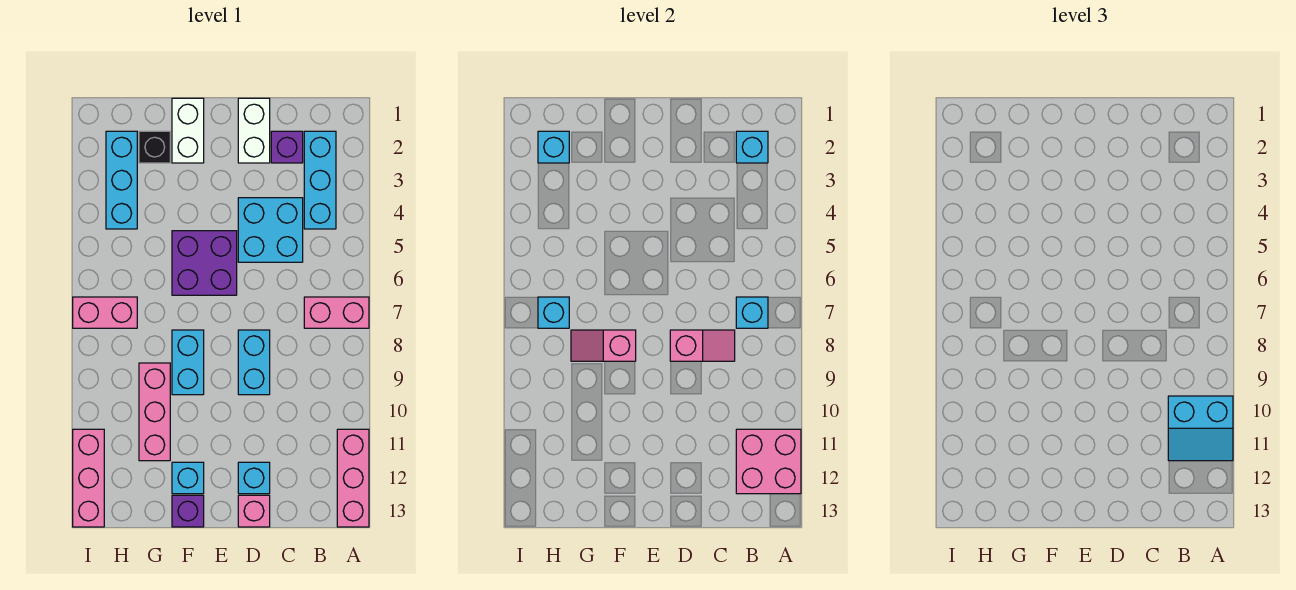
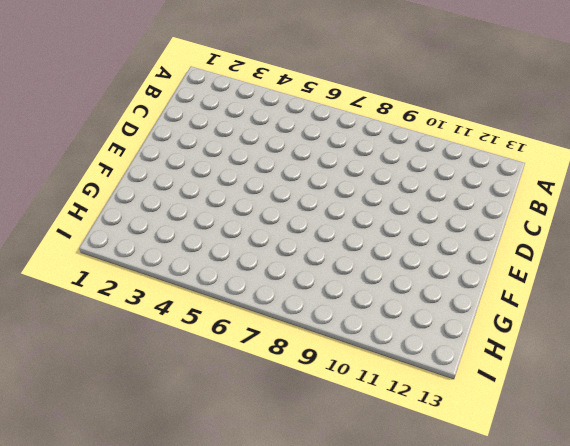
none -> pink brick A7:B7 level 1
none -> pink brick A11:A13 level 1
none -> cyan brick B2:B4 level 1

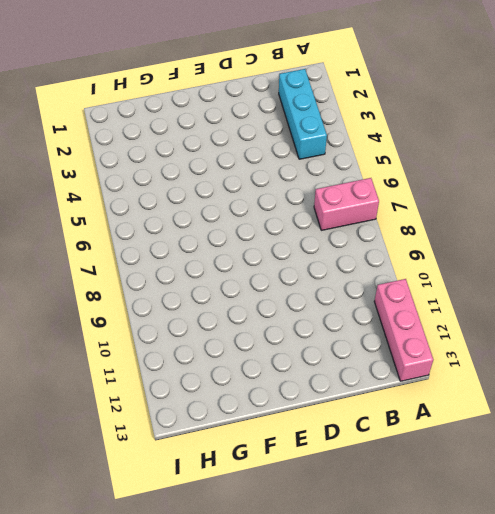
none -> purple brick C2 level 1
none -> cyan brick C4:D5 level 1
none -> white brick D1:D2 level 1

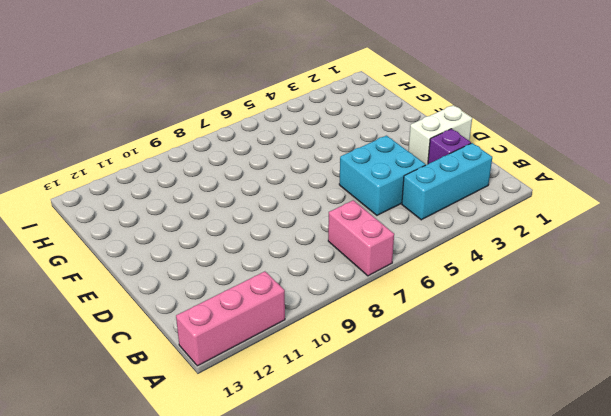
none -> cyan brick D8:D9 level 1
none -> cyan brick D12 level 1
none -> pink brick D13 level 1

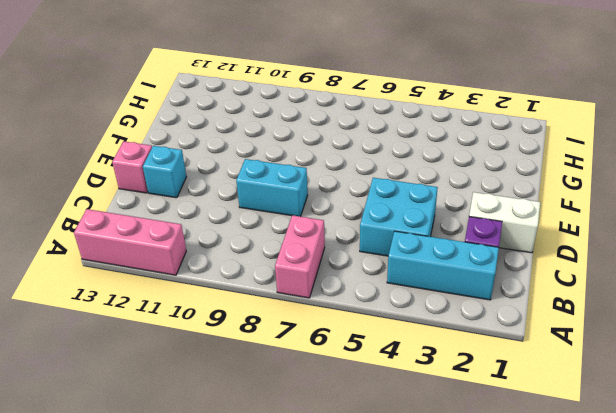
none -> purple brick E5:F6 level 1
none -> white brick F1:F2 level 1
none -> cyan brick F8:F9 level 1

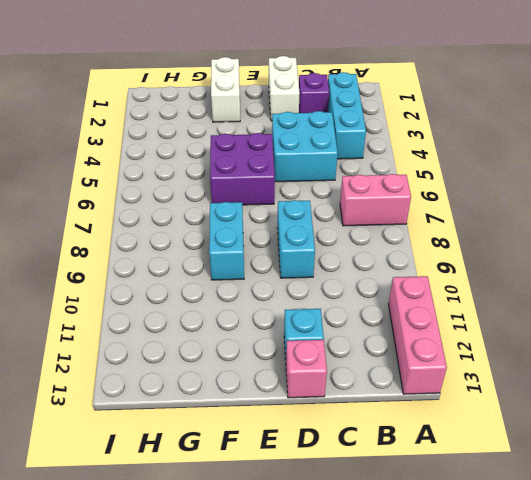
none -> cyan brick F12 level 1
none -> purple brick F13 level 1
none -> black brick G2 level 1

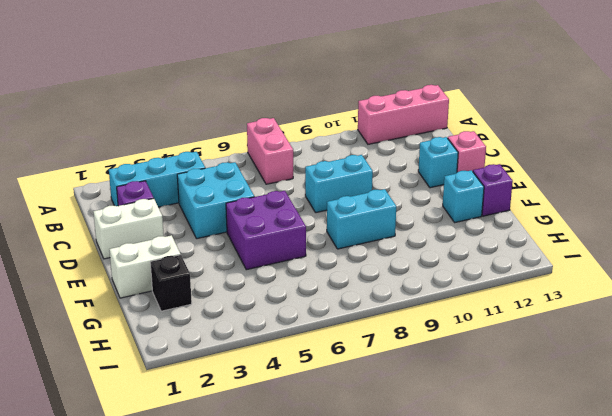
none -> pink brick G9:G11 level 1
none -> cyan brick H2:H4 level 1
none -> pink brick H7:I7 level 1

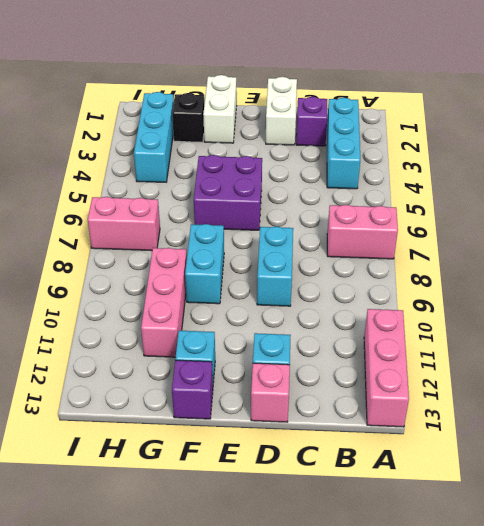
none -> cyan brick C4:D5 level 1
none -> pink brick I11:I13 level 1
none -> pink brick A11:B12 level 2

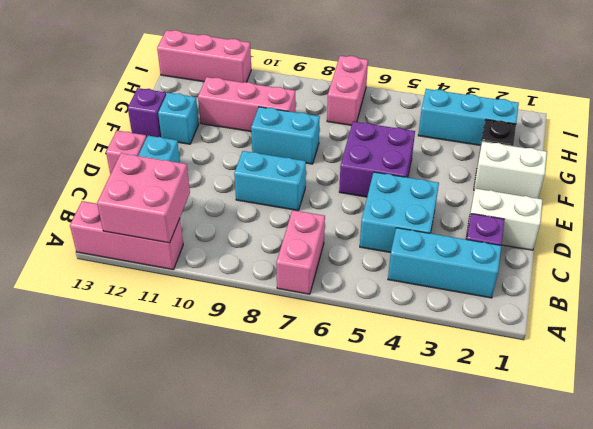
none -> cyan brick B2 level 2
none -> cyan brick B7 level 2
none -> pink slope C8:D8 level 2 top D

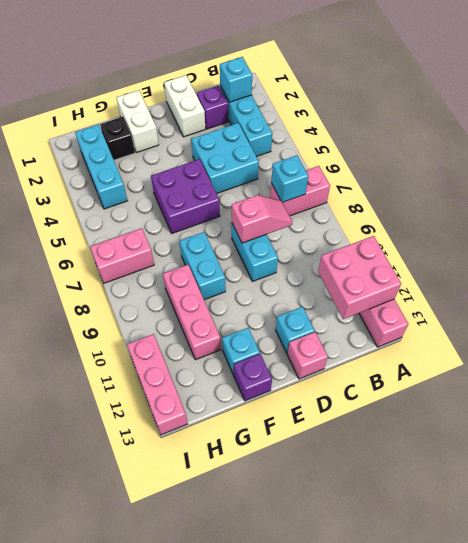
none -> pink slope F8:G8 level 2 top F
none -> cyan brick H2 level 2
none -> cyan brick H7 level 2

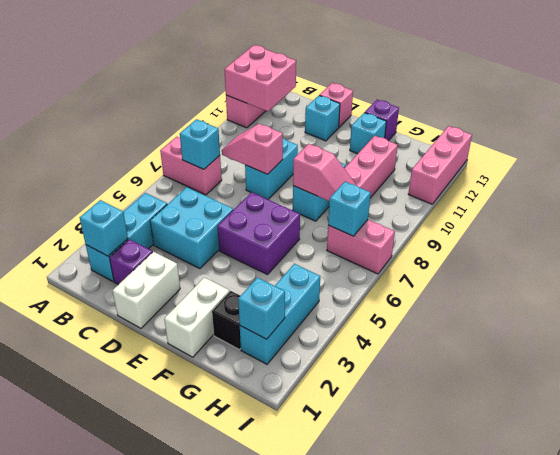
none -> cyan slope A10:B11 level 3 top 10

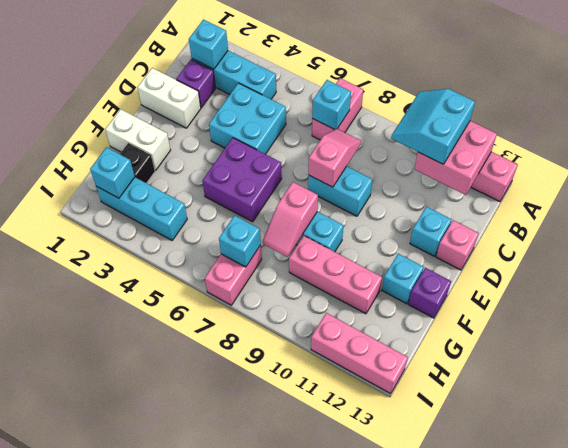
cyan slope A10:B11 level 3 top 11 -> cyan slope A10:B11 level 3 top 10

